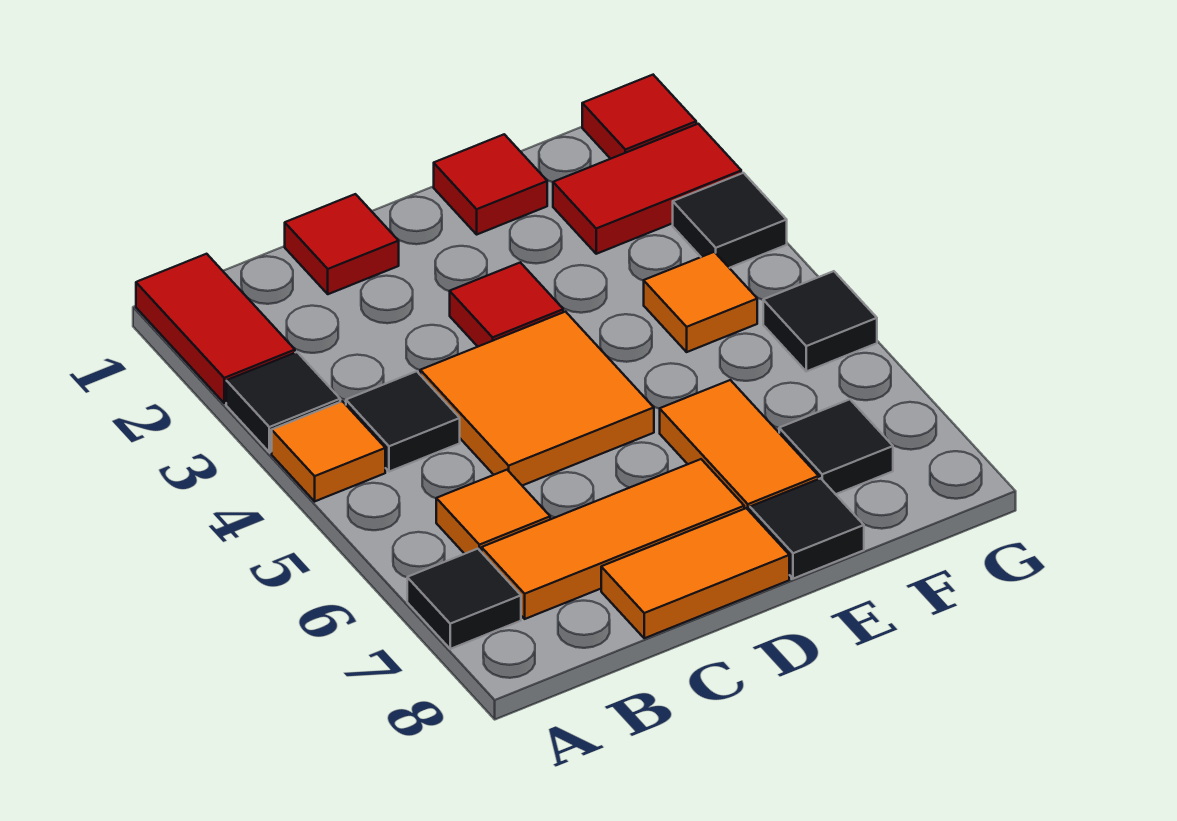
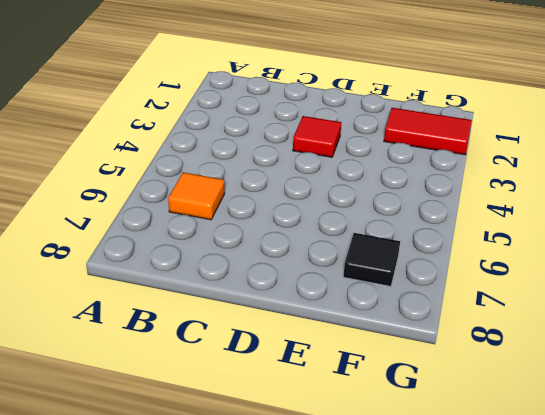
none -> red tile A1:A2 level 1
none -> black tile A3 level 1
none -> orange tile A4 level 1

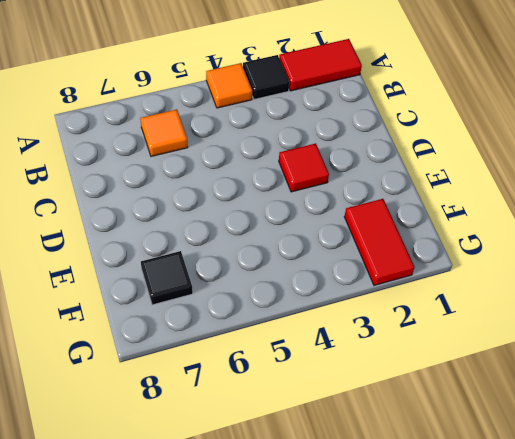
none -> black tile A7 level 1
none -> black tile B4 level 1
none -> orange tile B7:D7 level 1

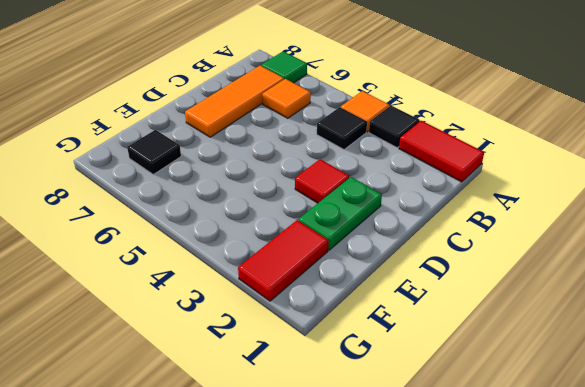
green tile A7 level 1 -> black tile A7 level 1
green plate D2:E2 level 1 -> none
none -> red tile C1 level 1
none -> orange tile C4:D5 level 1
none -> orange tile C8:D8 level 1

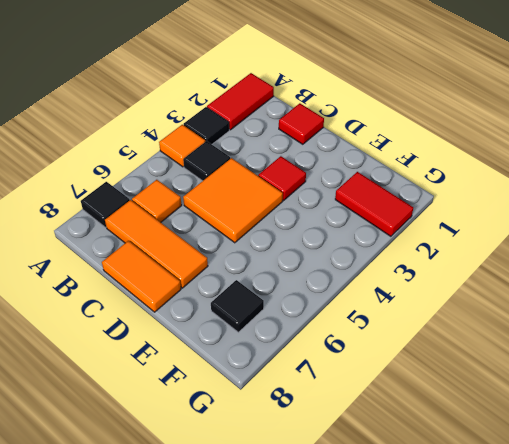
none -> red tile E1 level 1
none -> orange tile E6:E7 level 1
none -> black tile E8 level 1

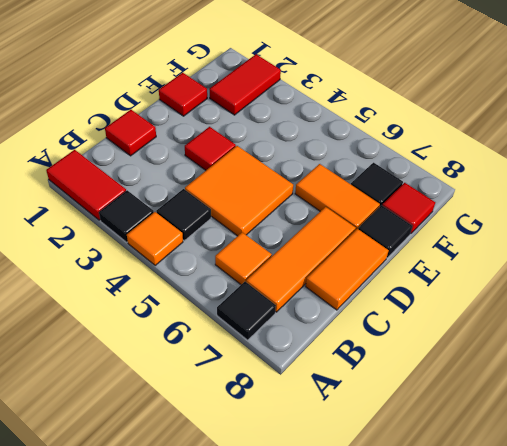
red tile F8 level 1 -> red tile G1 level 1
none -> orange tile F4 level 1
none -> black tile G3 level 1
none -> black tile G5 level 1

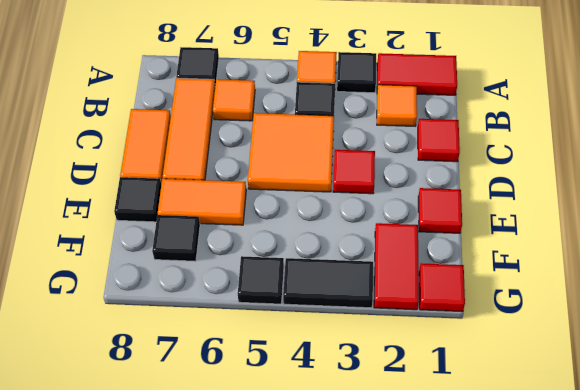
orange tile B2 level 1 -> orange tile F4 level 1
black tile G3:G4 level 1 -> black tile G3 level 1

